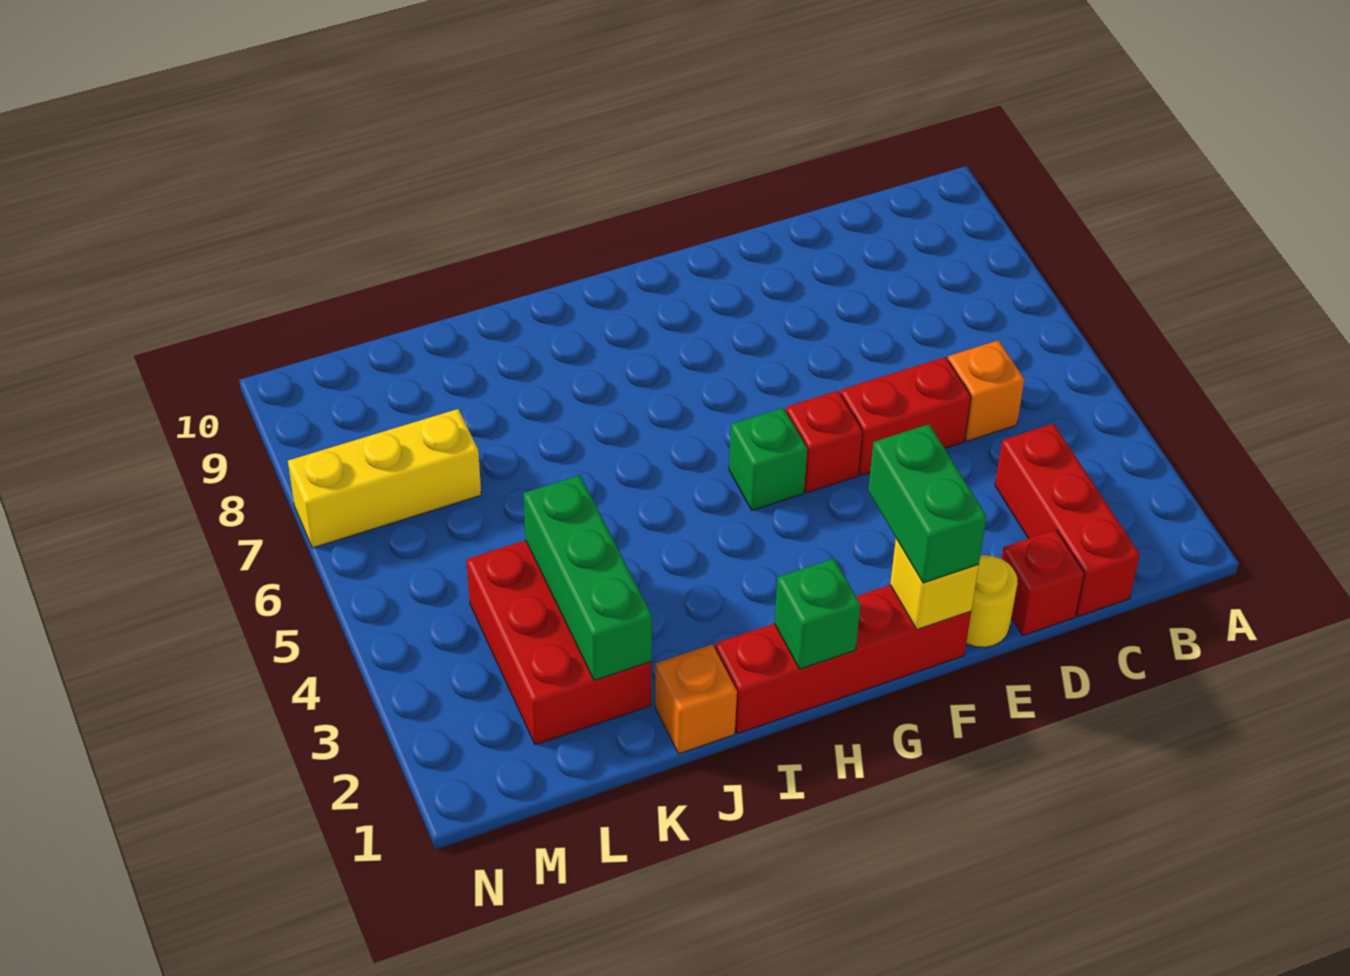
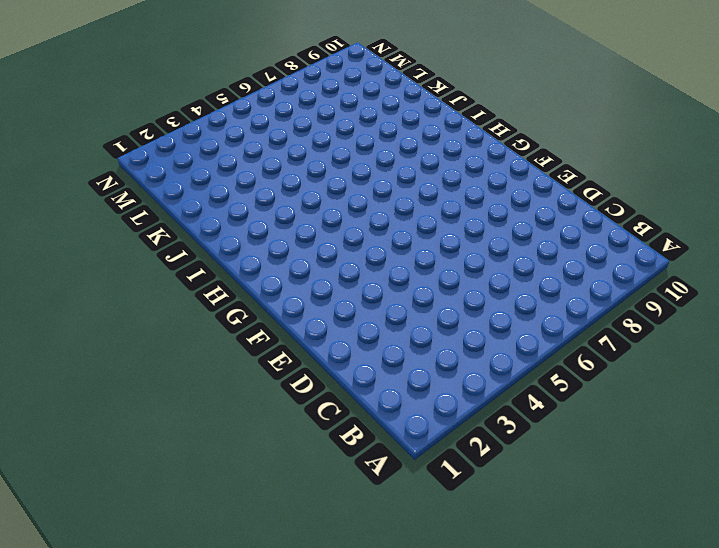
none -> red brick C1:C3 level 1
none -> orange brick C5 level 1
none -> red brick D1 level 1

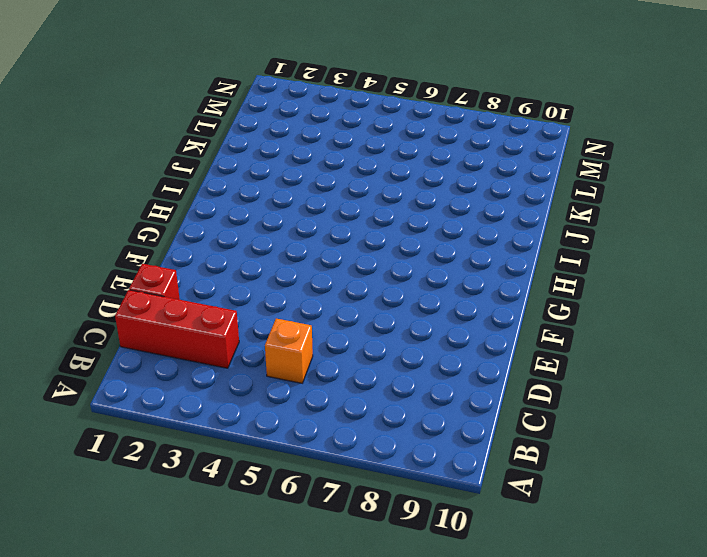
none -> red brick D5:E5 level 1
none -> yellow round brick E1 level 1
none -> red brick F1:I1 level 1

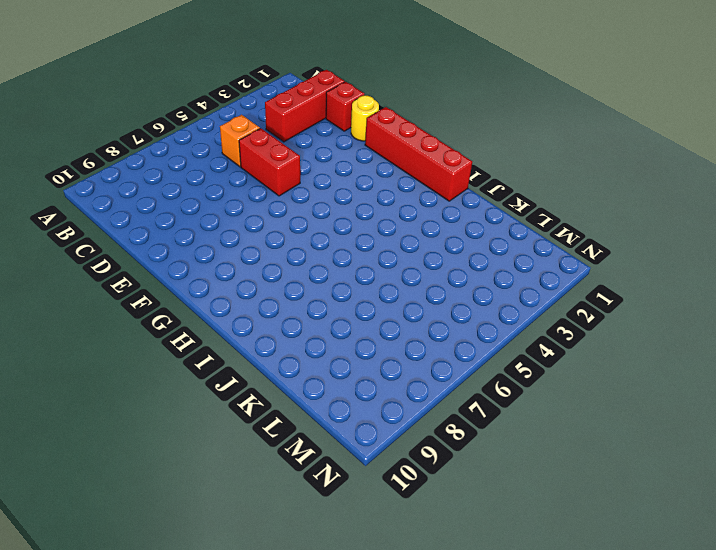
none -> red brick F5 level 1
none -> green brick G5 level 1
none -> orange brick J1 level 1

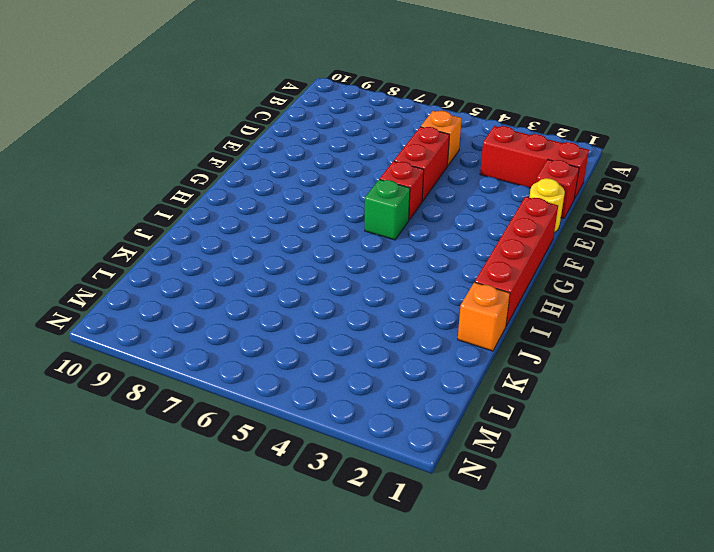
none -> red brick K2:L4 level 1
none -> yellow brick L7:N7 level 1
none -> yellow brick F1 level 2

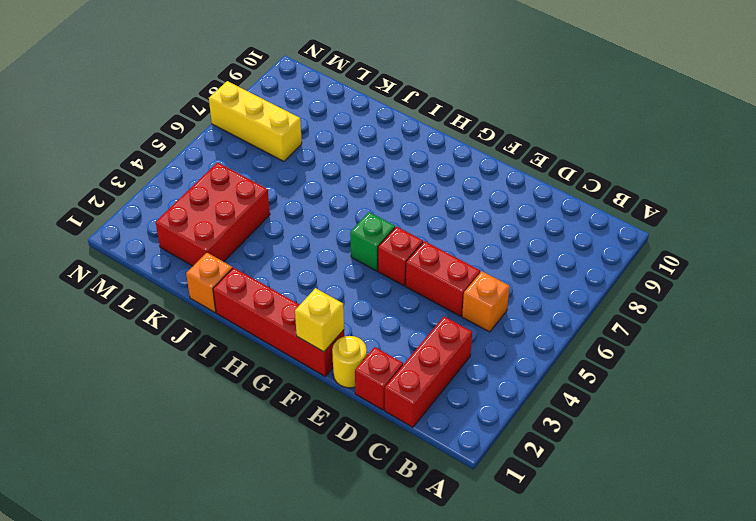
none -> green brick H1 level 2
none -> green brick K2:K4 level 2
none -> green brick F1:F2 level 3

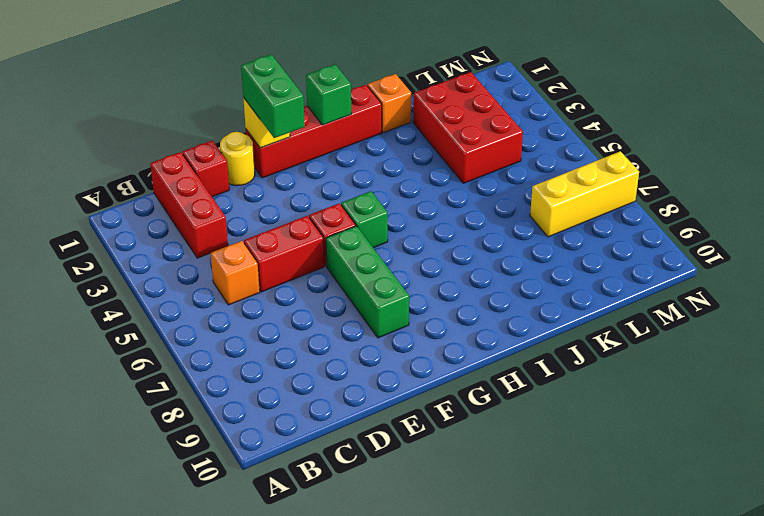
green brick F6:F8 level 1 -> green brick K2:K4 level 2

